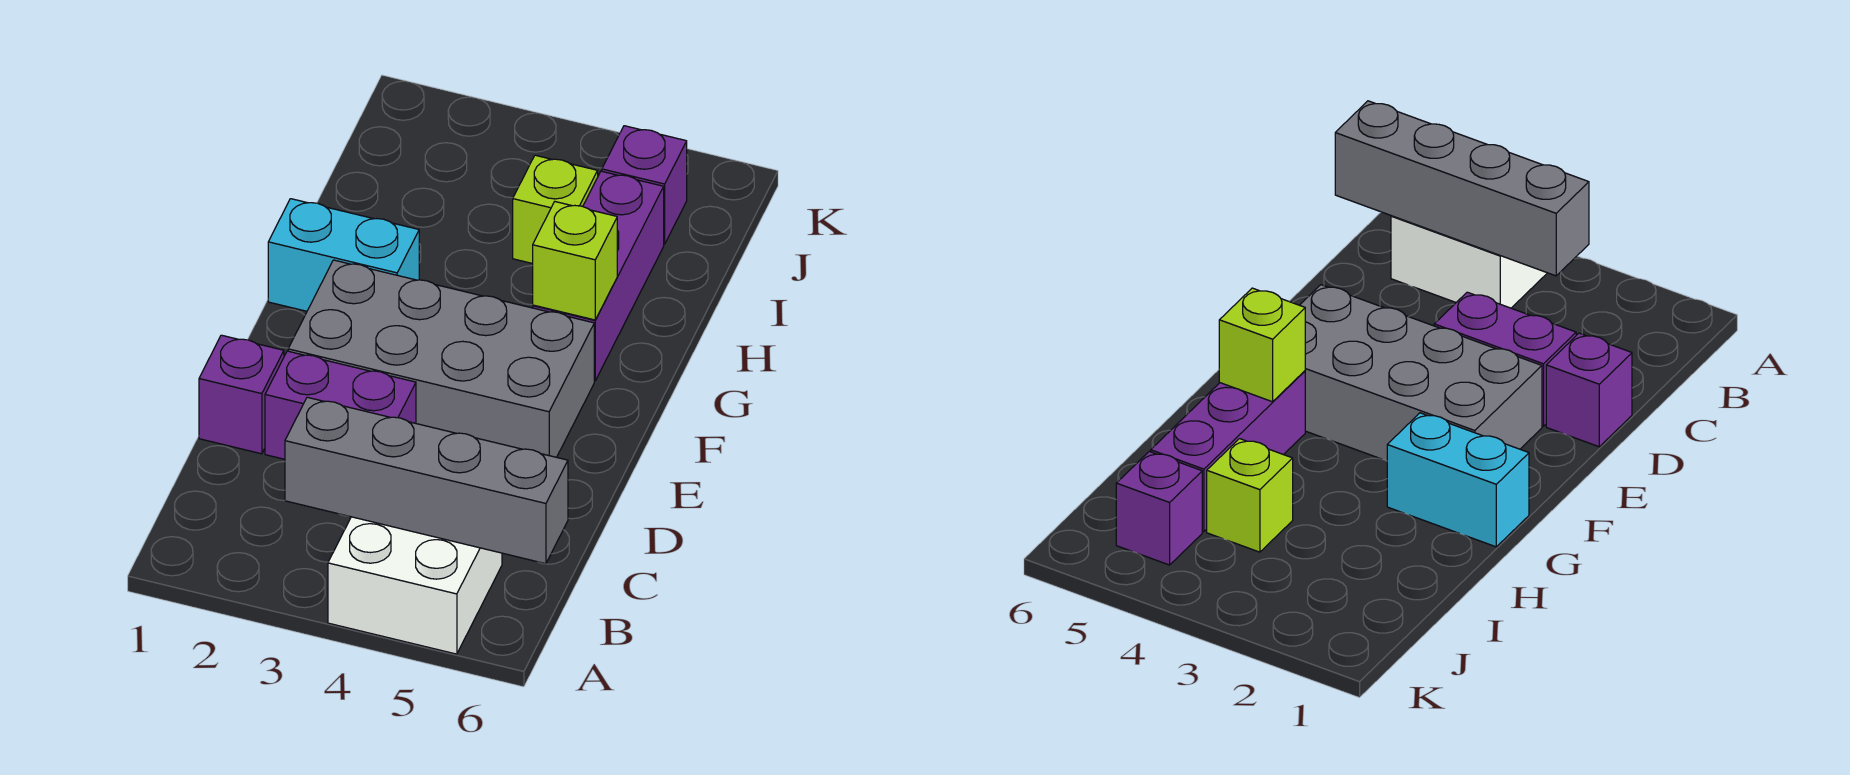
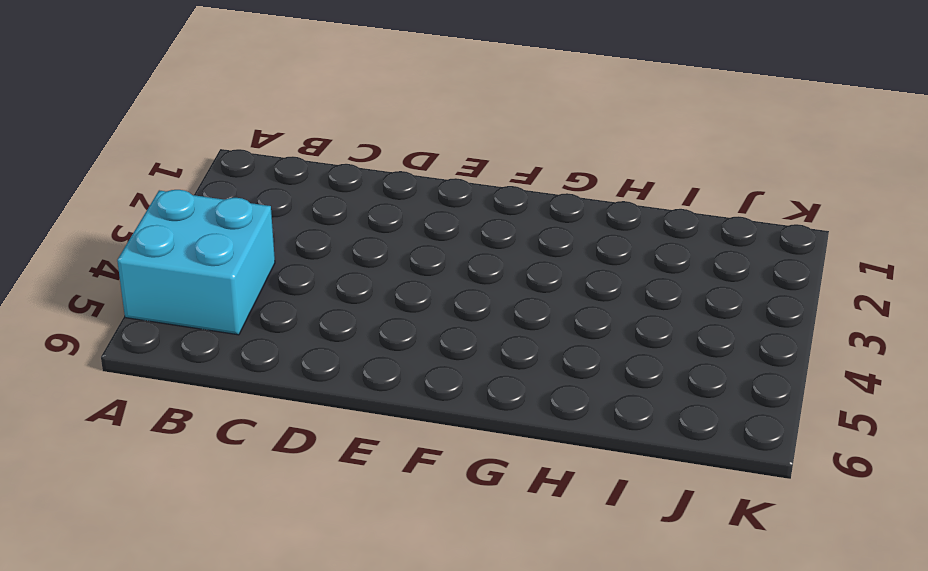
cyan brick A4:B5 level 1 -> white brick A4:B5 level 1
none -> purple brick D1 level 1
none -> purple brick D2:D3 level 1

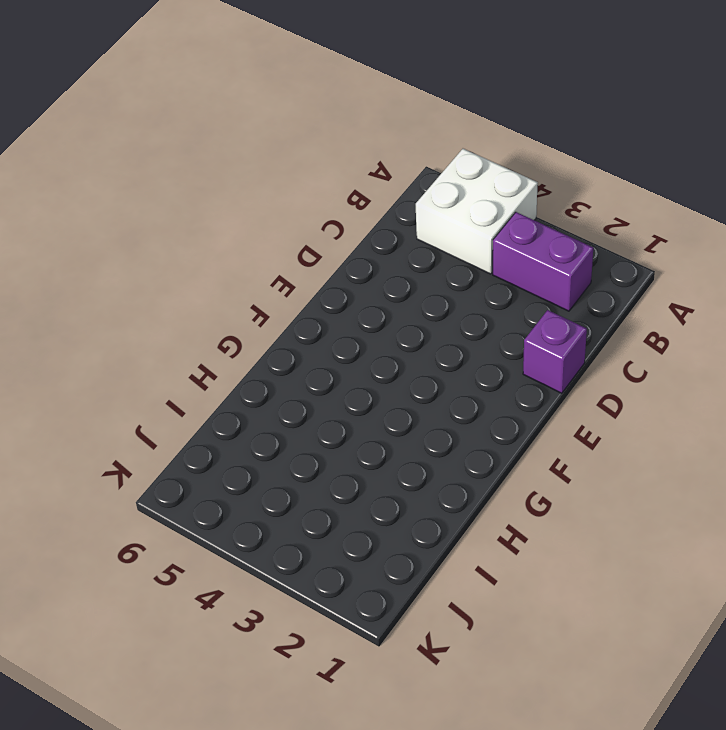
purple brick B2:B3 level 1 -> purple brick D2:D3 level 1
none -> grey brick E2:F5 level 1
none -> cyan brick G1:G2 level 1

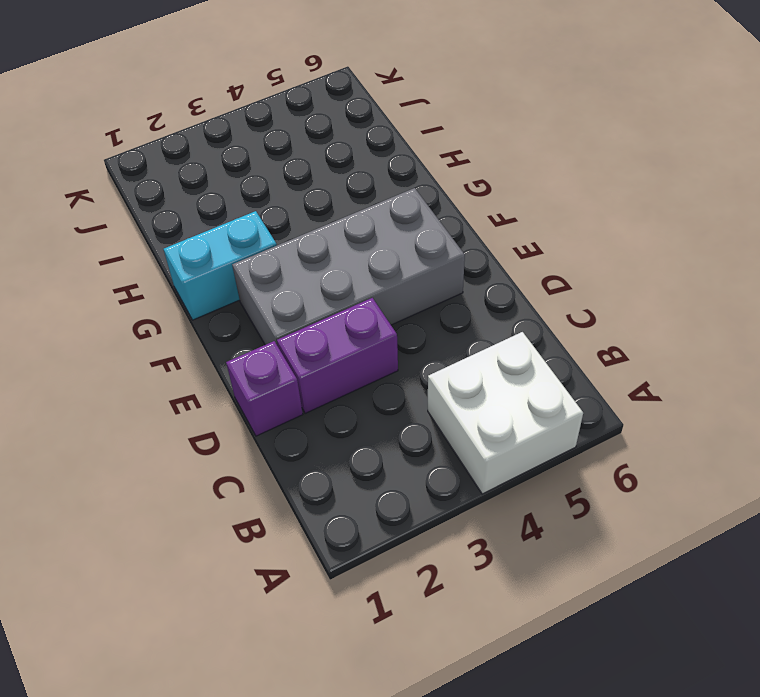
none -> purple brick G5:I5 level 1
none -> lime brick I4 level 1

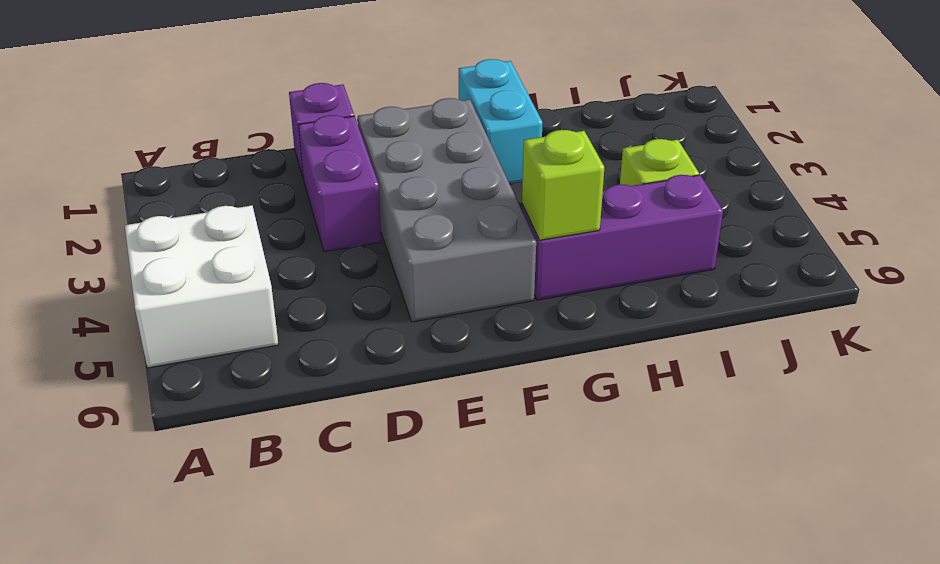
none -> purple brick J5 level 1
none -> grey brick B3:B6 level 2

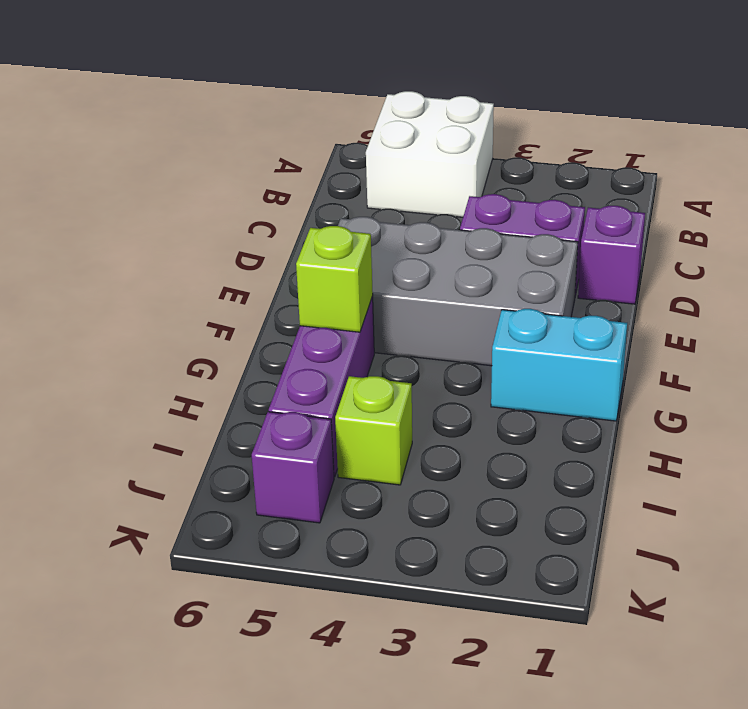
none -> grey brick B3:B6 level 2

